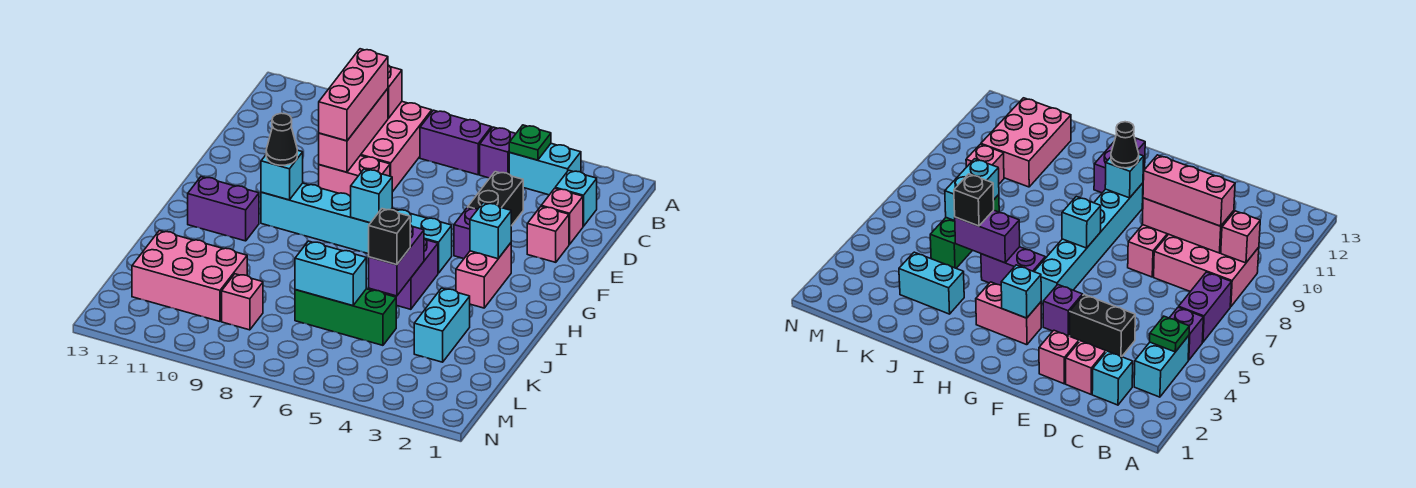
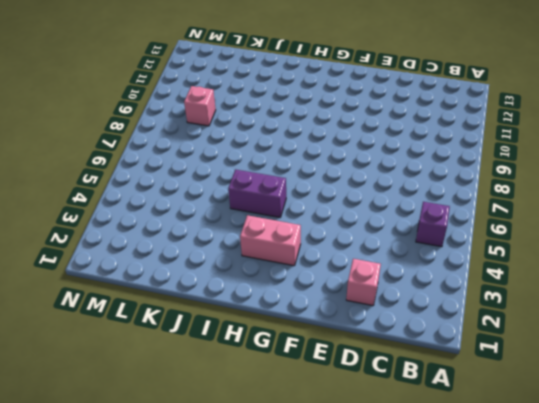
none -> cyan brick B3:B4 level 1
none -> purple brick B6:B7 level 1
none -> pink brick B8:D9 level 1

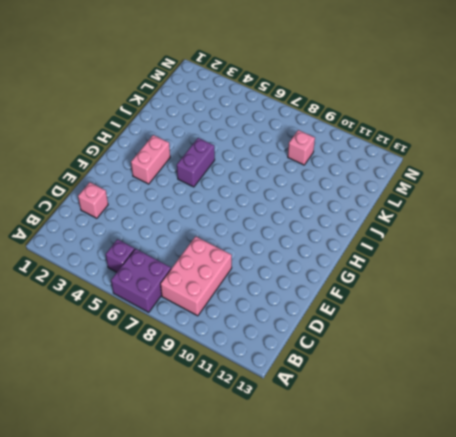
purple brick A6:B7 level 1 -> purple brick B6:B7 level 1
none -> cyan brick B3:B4 level 1
none -> cyan brick C2 level 1
none -> black brick D4:E4 level 1

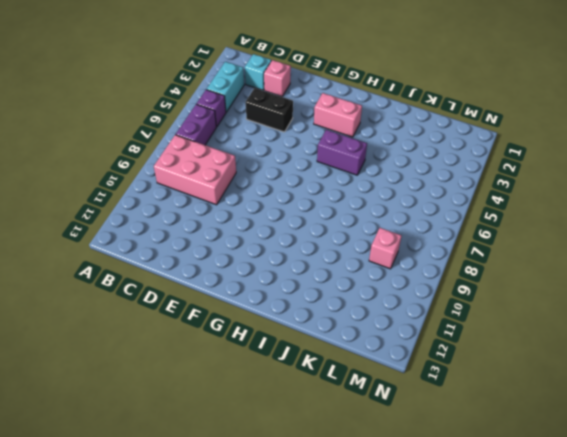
none -> pink brick E2 level 1
none -> pink brick E8:E9 level 1
none -> purple brick F4 level 1

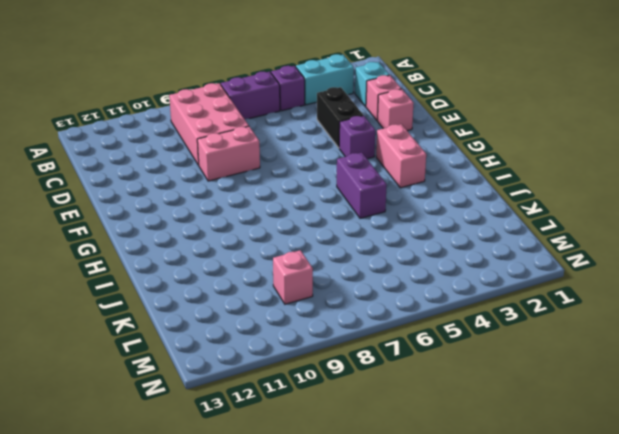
none -> cyan brick G5:G10 level 1
none -> purple brick H11:H12 level 1
none -> cyan brick J3:K3 level 1

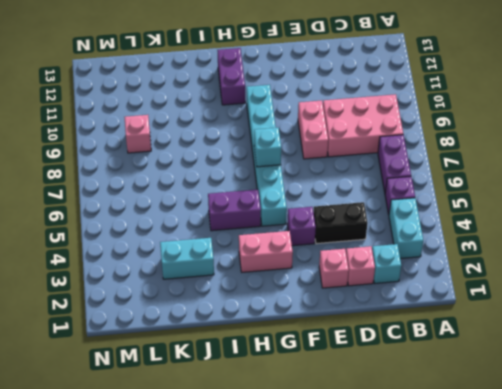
none -> green brick K5:K7 level 1
none -> pink brick K10:L12 level 1
none -> green plate B4 level 2

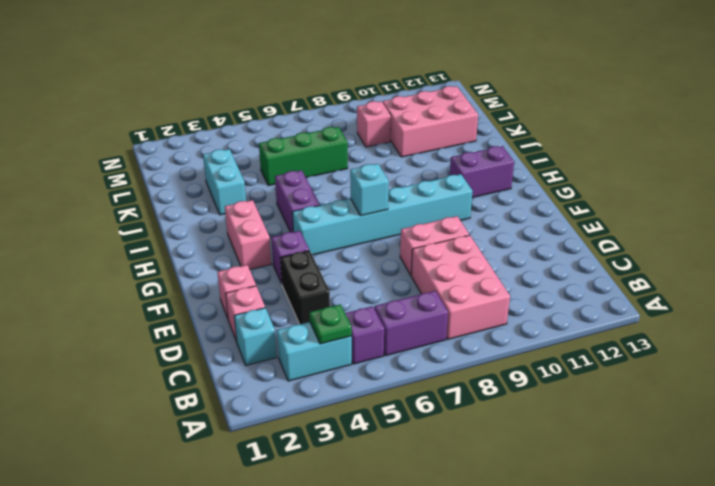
none -> pink brick B9 level 2
none -> pink brick C9:E9 level 2
none -> cyan brick G3 level 2

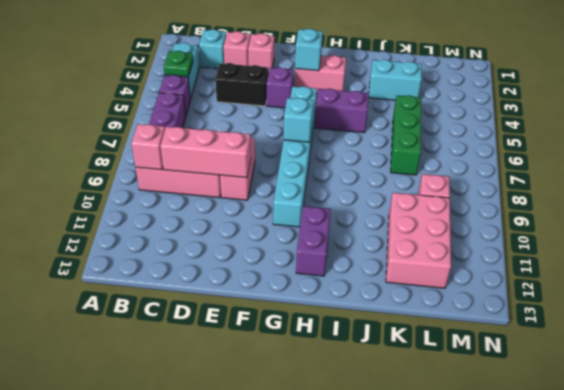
none -> cyan brick G10 level 2
none -> purple brick I5:J5 level 2
none -> cyan brick K6:K7 level 2

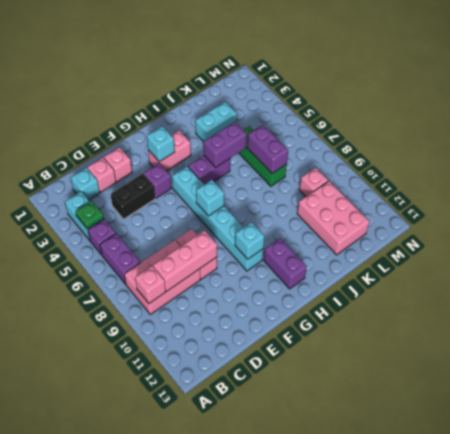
purple brick K6:K7 level 2 -> cyan brick K6:K7 level 2
none -> pink brick C9:E9 level 3
none -> black cone G10 level 3
none -> black brick J5 level 3

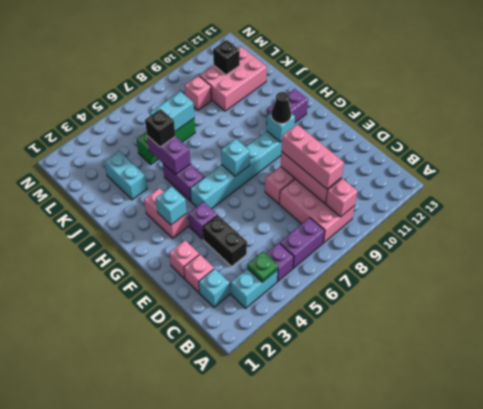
black brick L11 level 2 -> none

